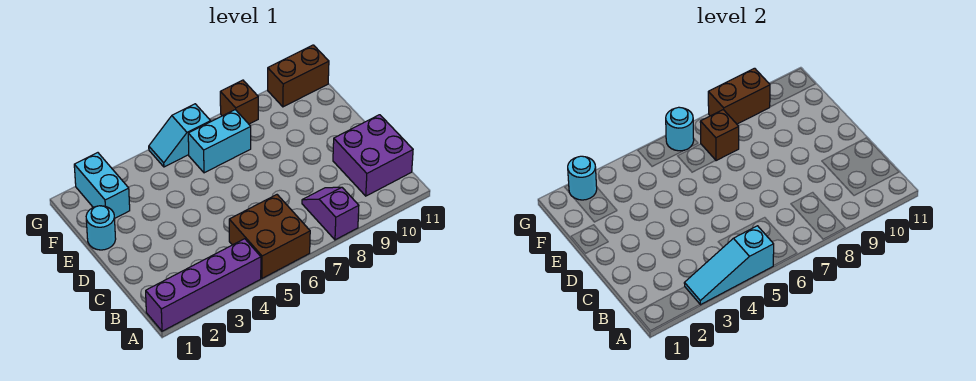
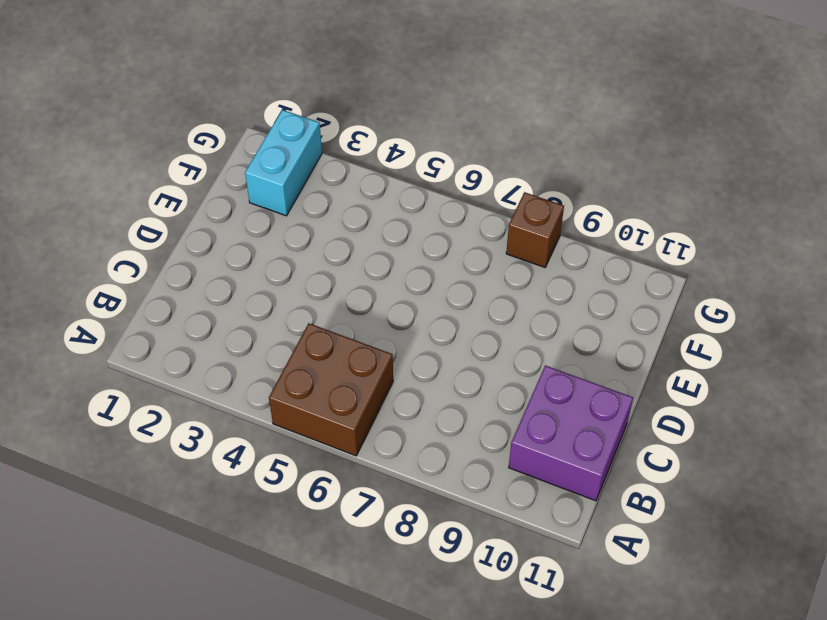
none -> purple brick A1:A4 level 1
none -> purple slope A8:B8 level 1 top A
none -> cyan round brick E1 level 1

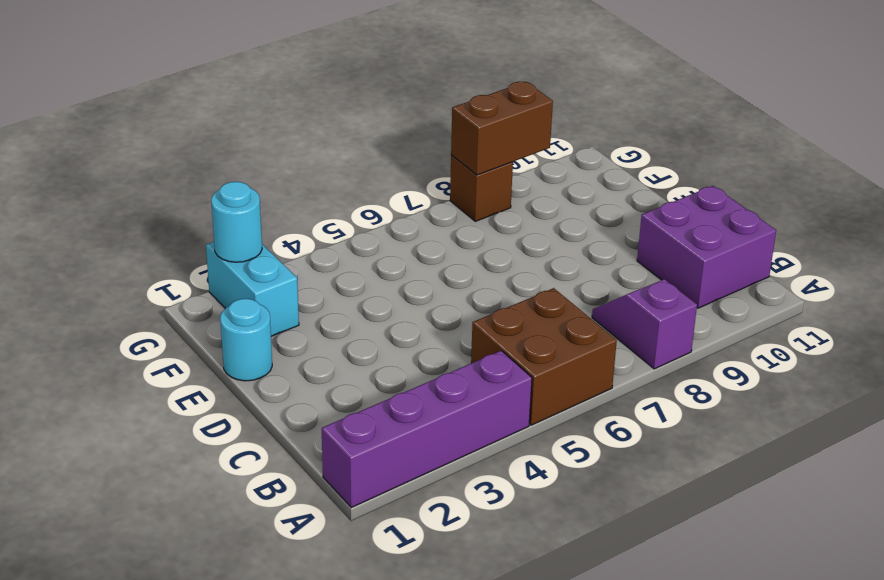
none -> cyan brick F6:F7 level 1
none -> cyan slope G5:G6 level 1 top 6
none -> brown brick G10:G11 level 1

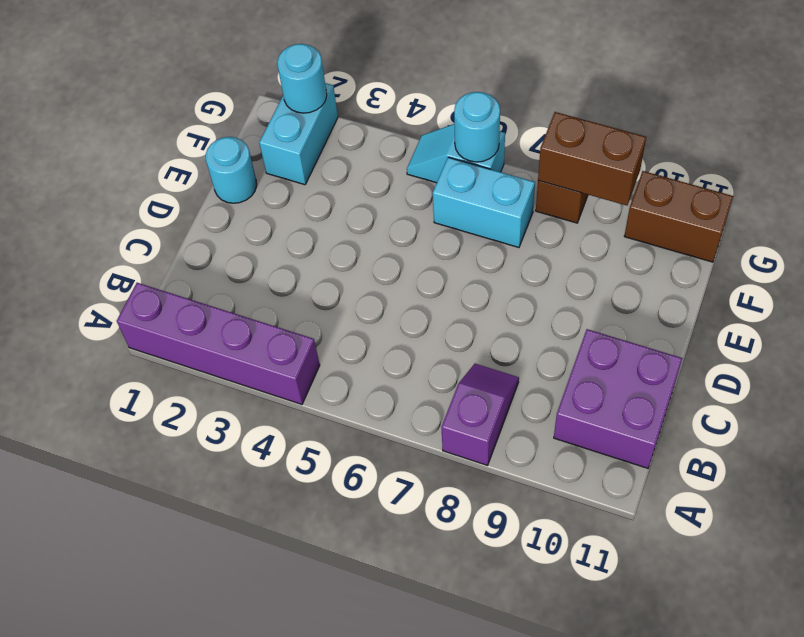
none -> brown brick A5:B6 level 1
none -> cyan slope A3:A5 level 2 top 5
none -> brown brick F7 level 2

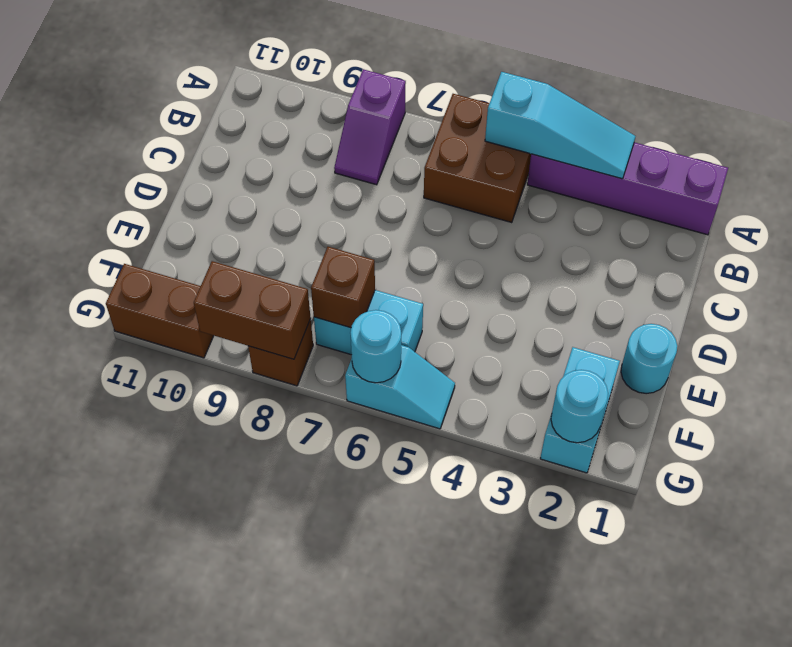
none -> purple brick B10:C11 level 1

